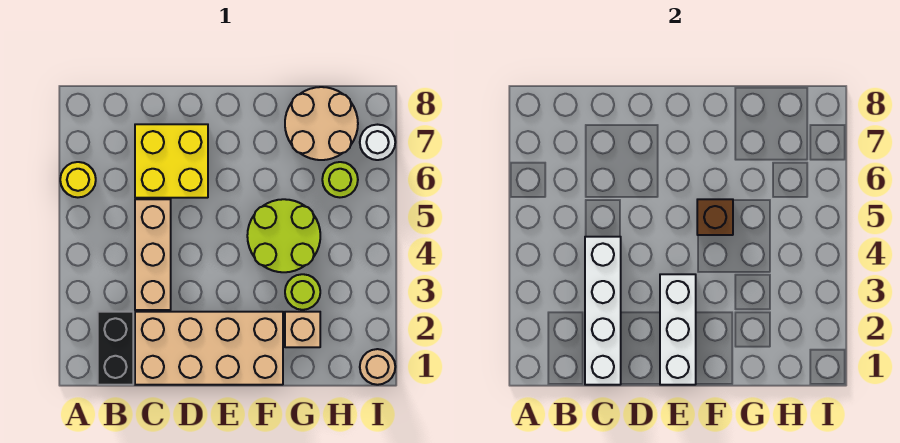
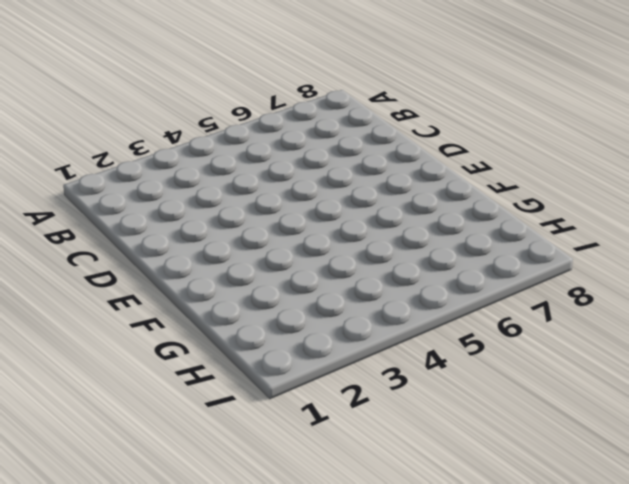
none -> yellow round brick A6 level 1
none -> black brick B1:B2 level 1
none -> tan brick C1:F2 level 1

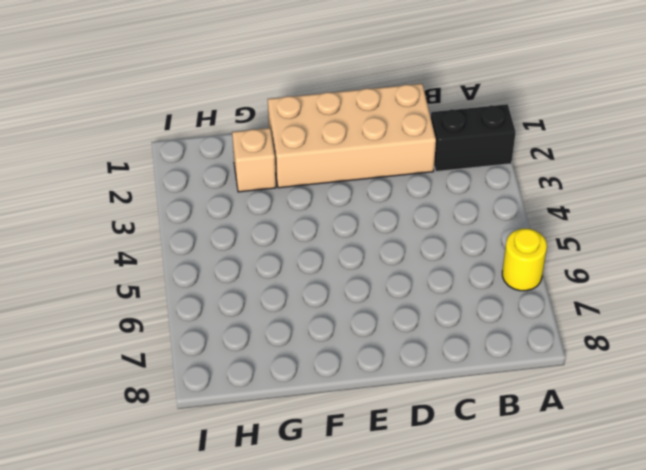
black brick A2:B2 level 1 -> black brick B1:B2 level 1
none -> tan brick C3:C5 level 1
none -> yellow brick C6:D7 level 1
none -> lime round brick F4:G5 level 1

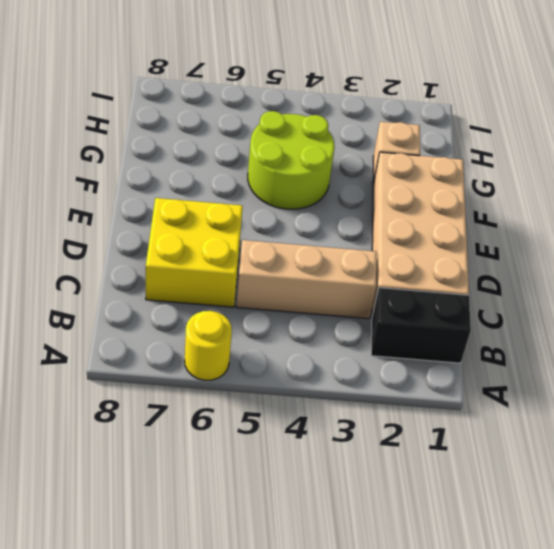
none -> lime round brick G3 level 1
none -> tan round brick G7:H8 level 1
none -> lime round brick H6 level 1

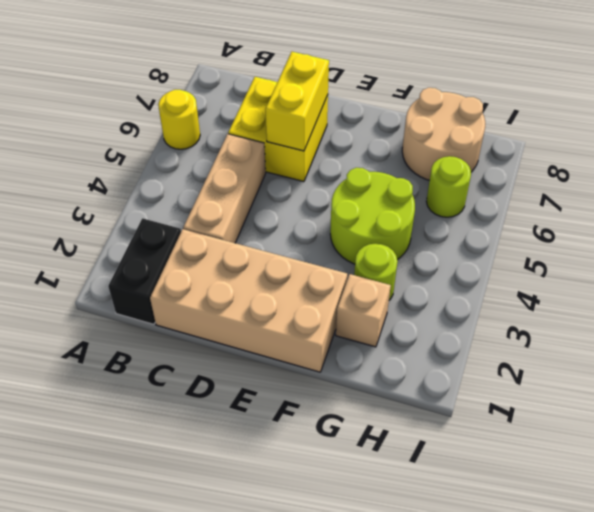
yellow brick D6:D7 level 2 -> none
none -> tan round brick I1 level 1
none -> white round brick I7 level 1
none -> white brick C1:C4 level 2

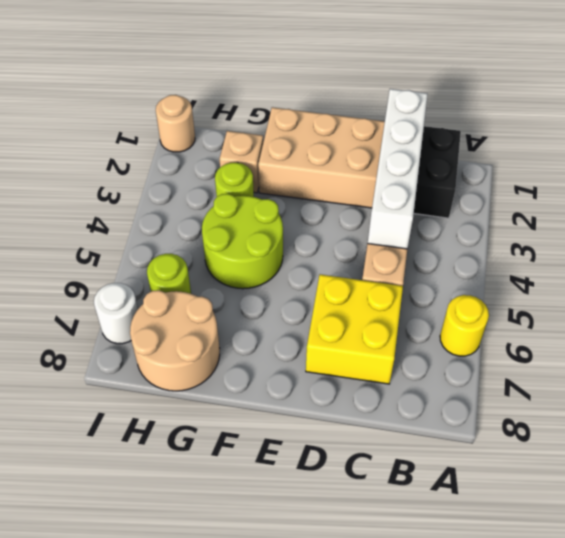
none -> white brick E1:E3 level 2
none -> brown brick F5 level 2

